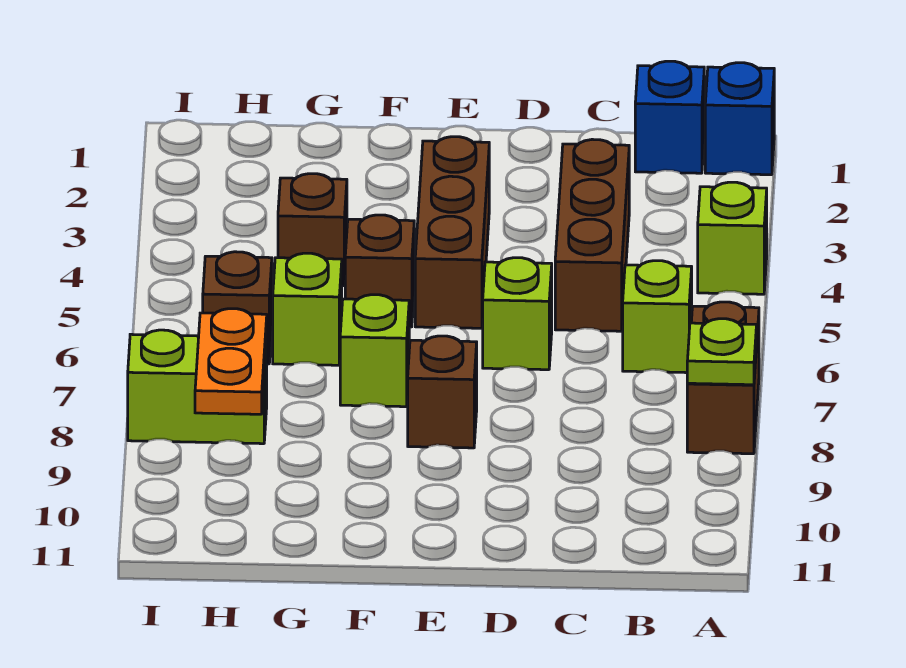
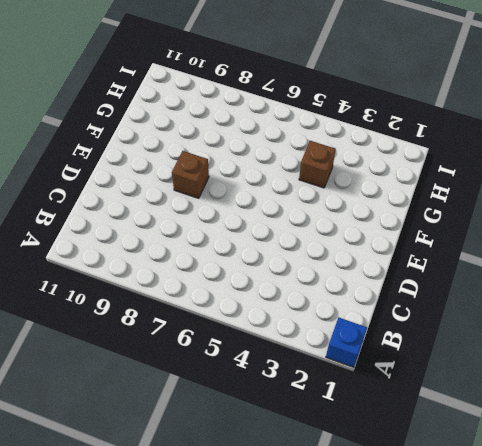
none -> lime brick A4 level 1
none -> brown brick A7:A8 level 1
none -> blue brick B1 level 1

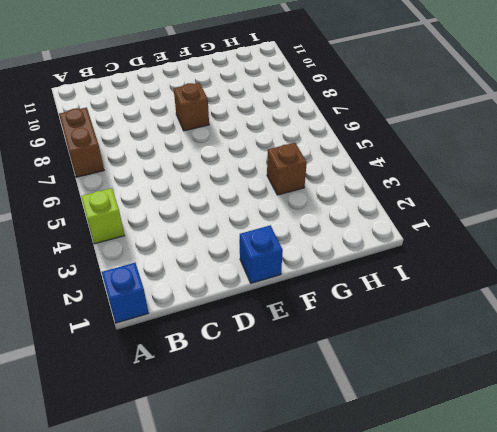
blue brick E1 level 1 -> blue brick B1 level 1
none -> lime brick B6 level 1
none -> brown brick C3:C5 level 1
none -> lime brick D6 level 1

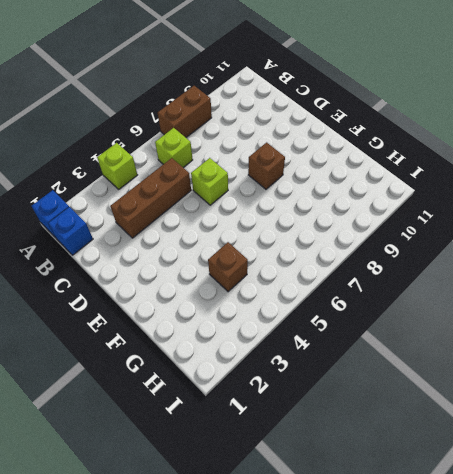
none -> brown brick E3:E5 level 1
none -> brown brick F5 level 1
none -> lime brick F7 level 1

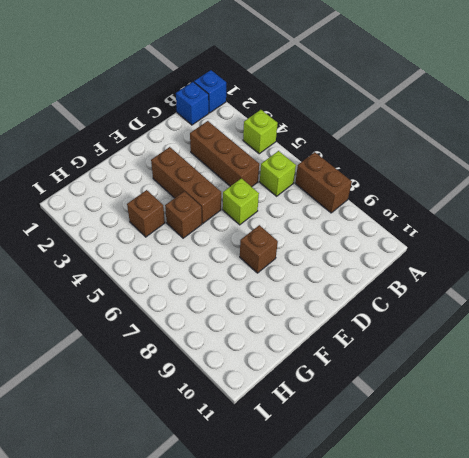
none -> lime brick F7 level 1
none -> lime brick G6 level 1
none -> brown brick H6 level 1

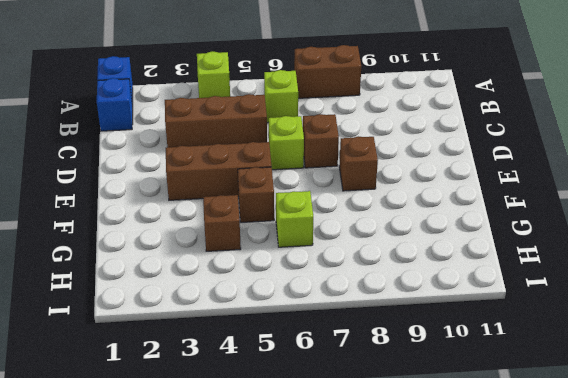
brown brick D7 level 1 -> brown brick H6 level 1
none -> lime brick F7 level 1
none -> lime brick H8:I8 level 1
none -> lime plate A8 level 2

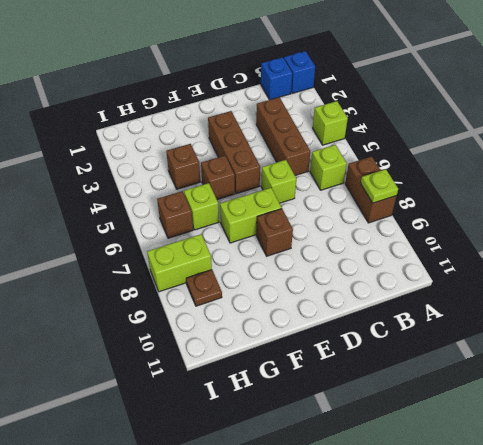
lime brick E7:F7 level 1 -> lime brick F7 level 1
brown plate H9 level 1 -> none
none -> orange plate H8:H9 level 2

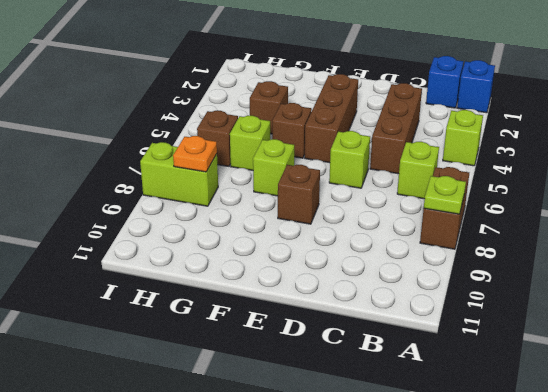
orange plate H8 level 2 -> orange plate H8:H9 level 2

